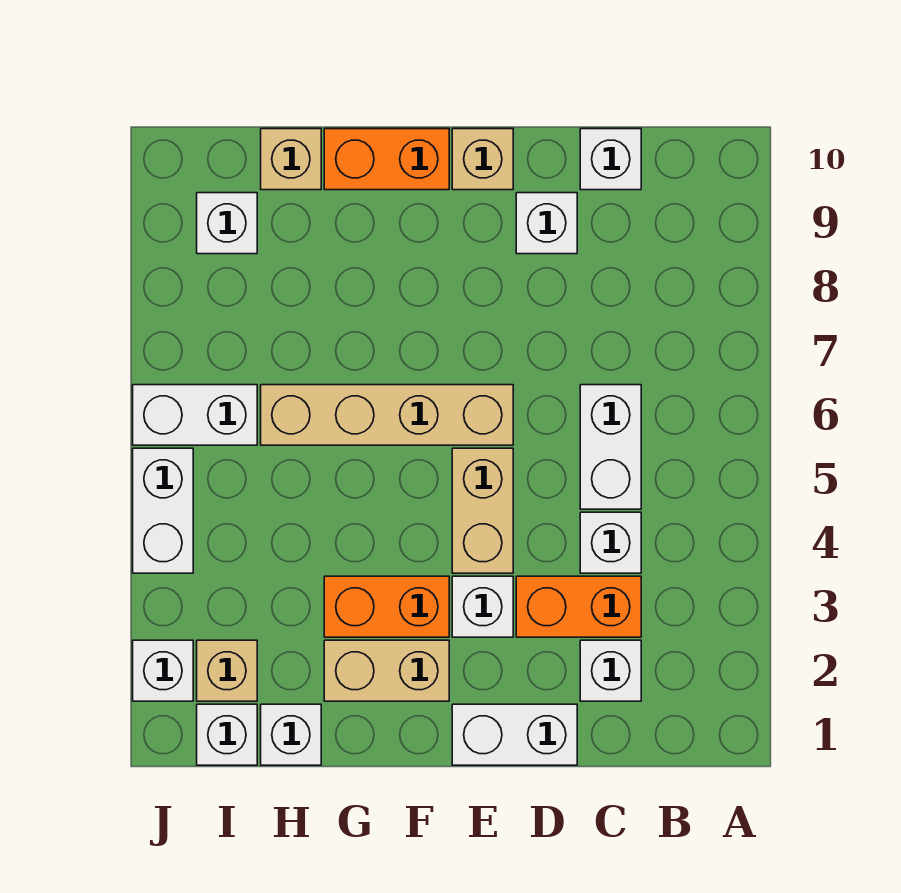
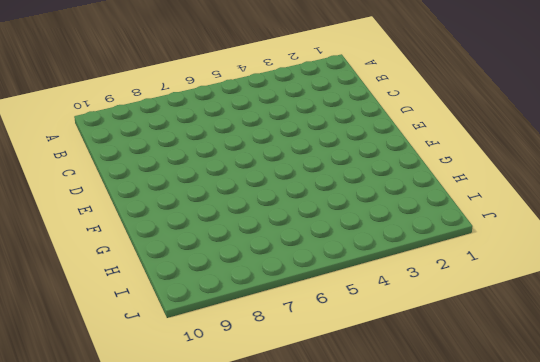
none -> white brick C2 level 1
none -> orange brick C3:D3 level 1
none -> white brick C4 level 1

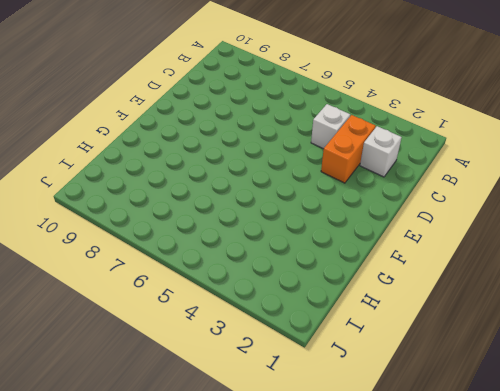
none -> white brick C5:C6 level 1
none -> white brick C10 level 1
none -> white brick D1:E1 level 1

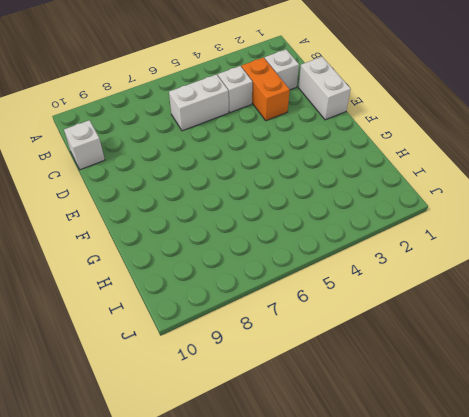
none -> white brick D9 level 1
none -> white brick E3 level 1
none -> tan brick E4:E5 level 1

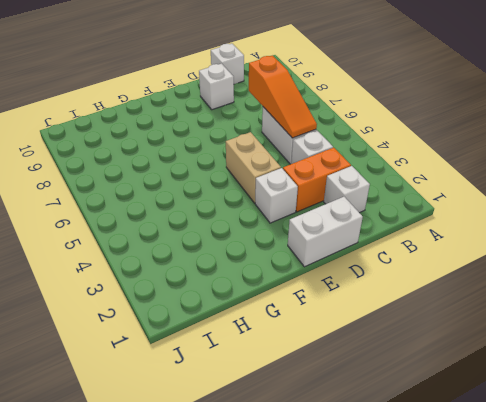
orange slope C5:C7 level 2 top 7 -> none
none -> tan brick E6:H6 level 1
none -> tan brick E10 level 1
none -> tan brick F2:G2 level 1

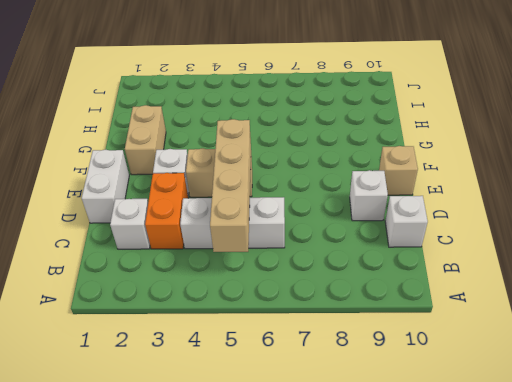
tan brick B5:E5 level 2 -> tan brick E6:H6 level 1
none -> orange brick F3:G3 level 1
none -> orange brick F10:G10 level 1
none -> white brick H1 level 1

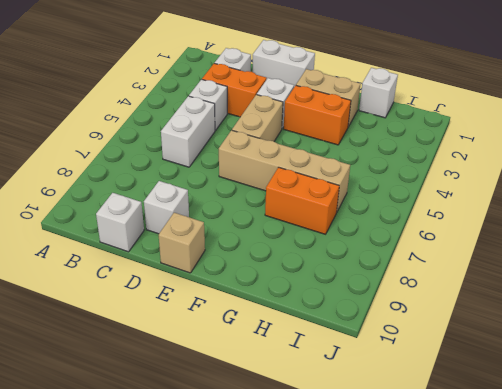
orange brick G7:H7 level 1 -> orange brick F10:G10 level 1
none -> tan brick H10 level 1
none -> white brick I1 level 1
none -> tan brick I2 level 1

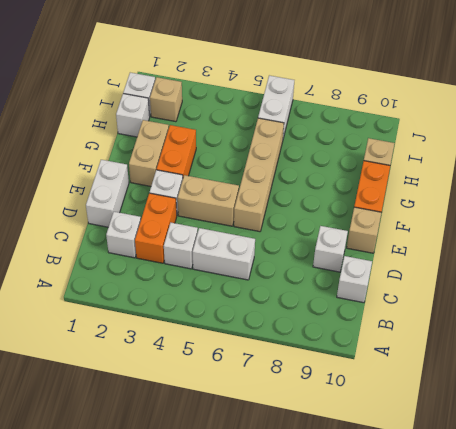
none -> white brick I9 level 1
none -> white brick J2 level 1
none -> white brick J4:J5 level 1

